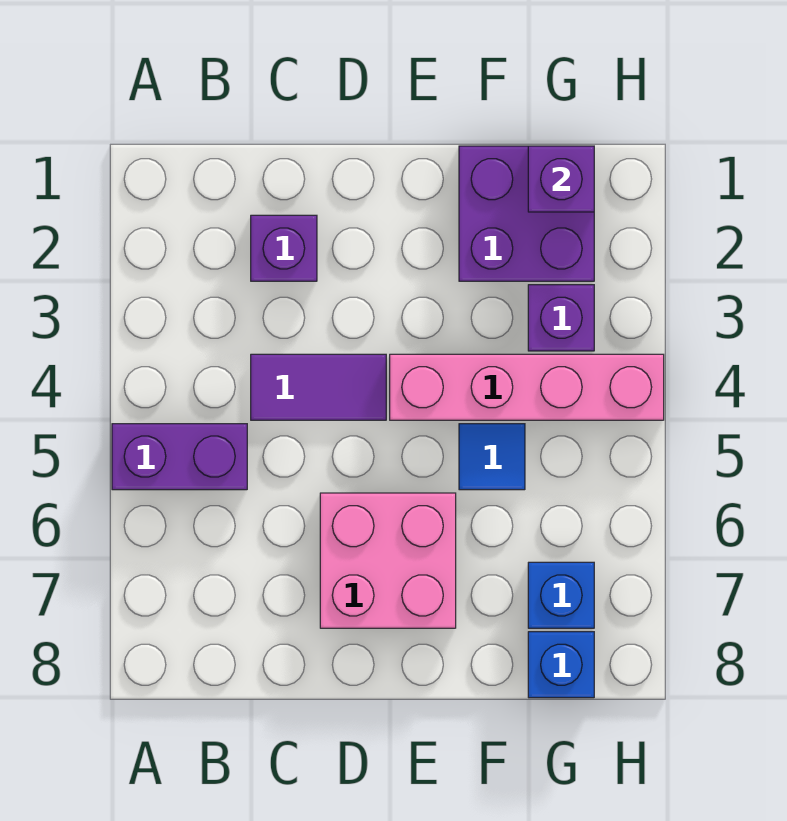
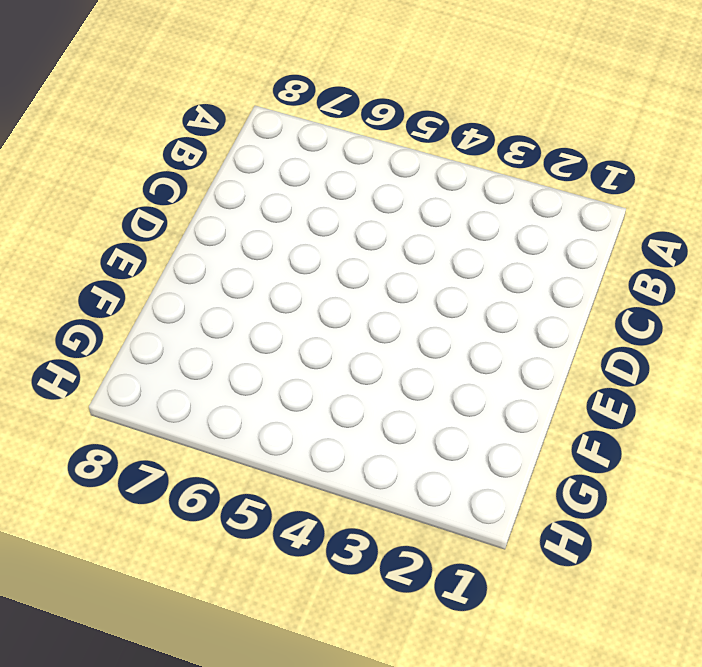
none -> purple brick A5:B5 level 1
none -> purple brick C2 level 1

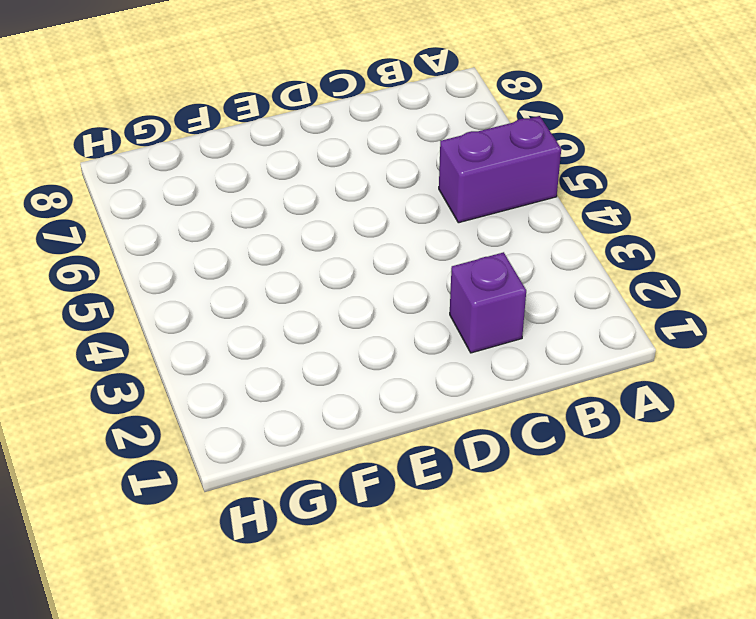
none -> purple tile C4:D4 level 1
none -> pink brick D6:E7 level 1

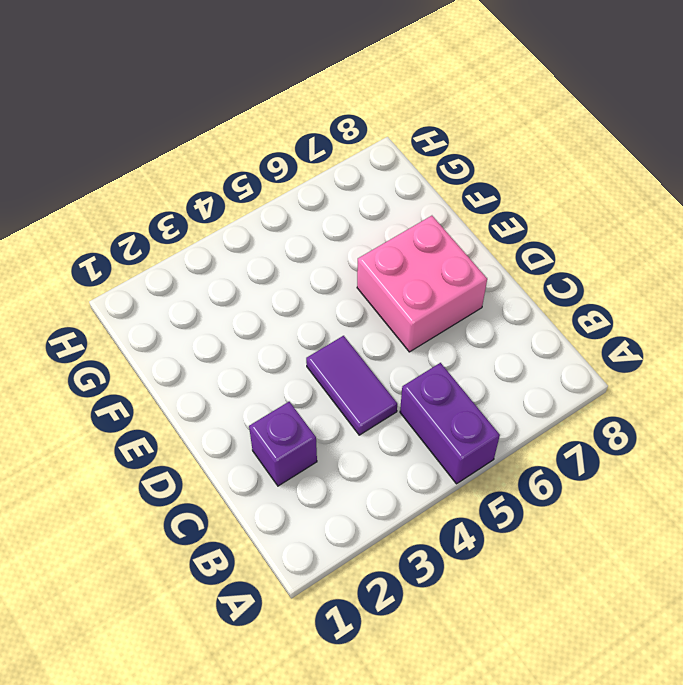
none -> pink brick E4:H4 level 1
none -> purple brick F1:G2 level 1

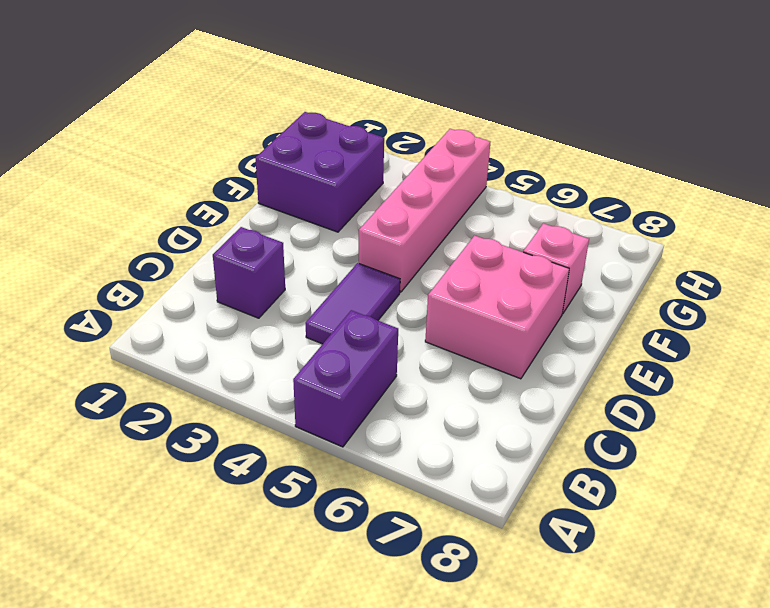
pink brick F7 level 1 -> none
none -> blue tile F5 level 1
none -> purple brick G3 level 1

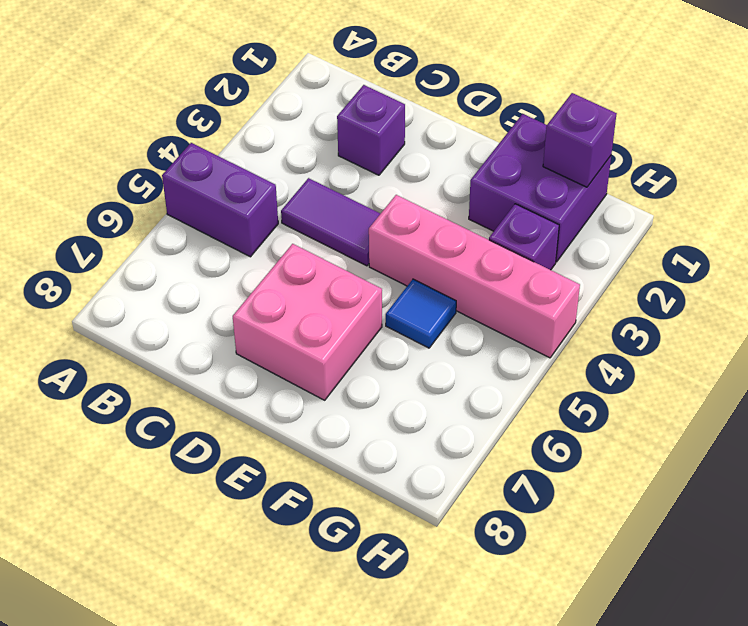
none -> blue brick G7 level 1
none -> blue brick G8 level 1

